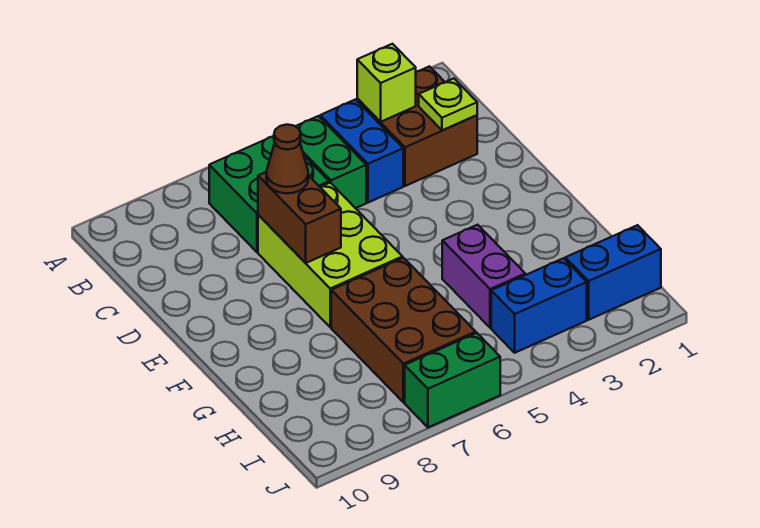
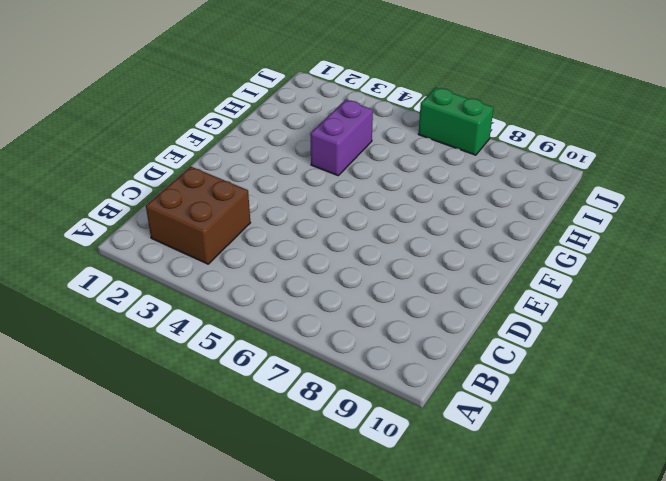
none -> blue brick B4:C4 level 1
none -> green brick B5:C5 level 1
none -> green brick B6:C7 level 1

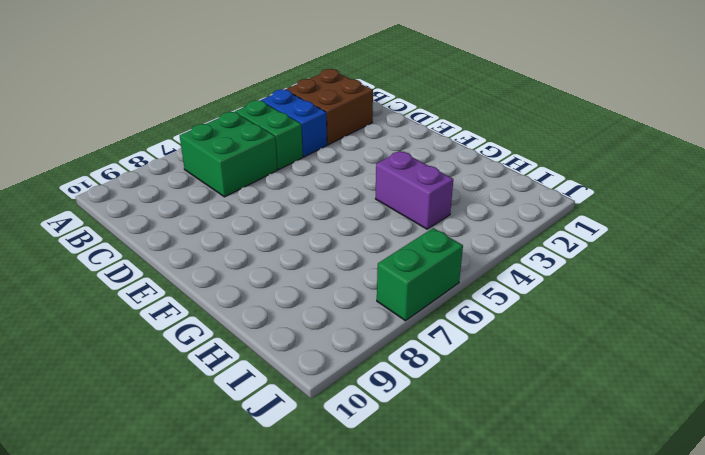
none -> lime brick D6:F7 level 1
none -> brown brick G6:I7 level 1
none -> blue brick I1:I2 level 1

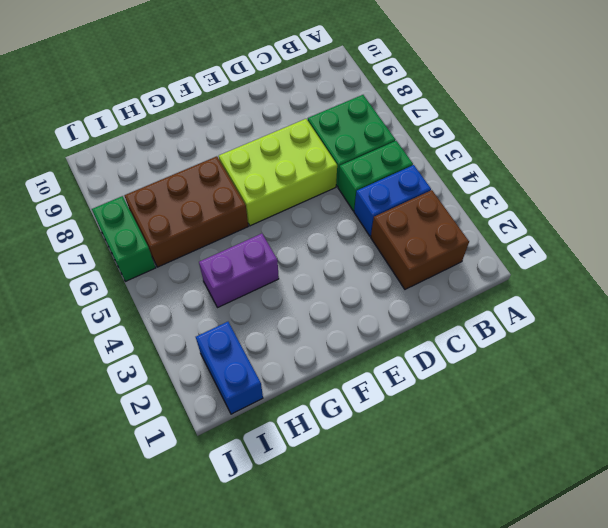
none -> blue brick I3:I4 level 1
none -> lime brick B3 level 2
none -> lime plate C2 level 2

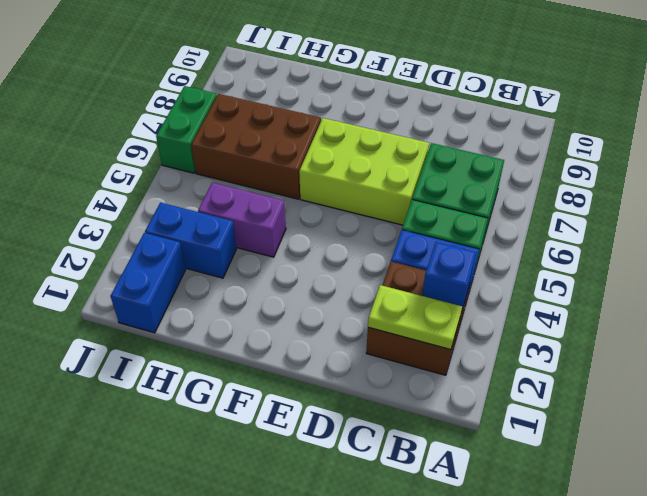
lime plate B2:C2 level 2 -> lime plate C2 level 2
blue brick B3 level 2 -> lime brick B3 level 2
blue brick H3:I3 level 1 -> blue brick I3:I4 level 1
none -> brown brick D7:E7 level 2
none -> brown cone D7 level 3

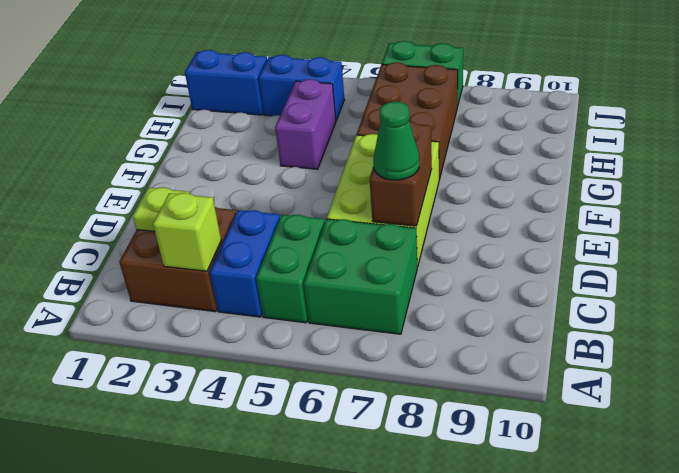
green cone D7 level 3 -> brown cone D7 level 3

